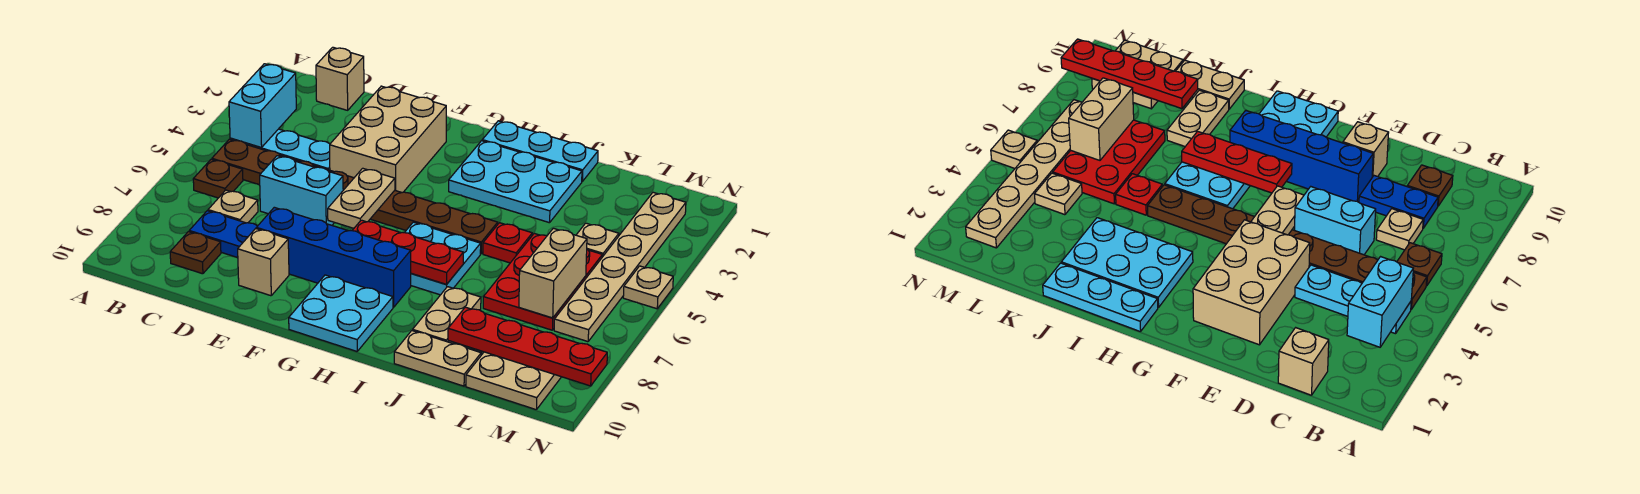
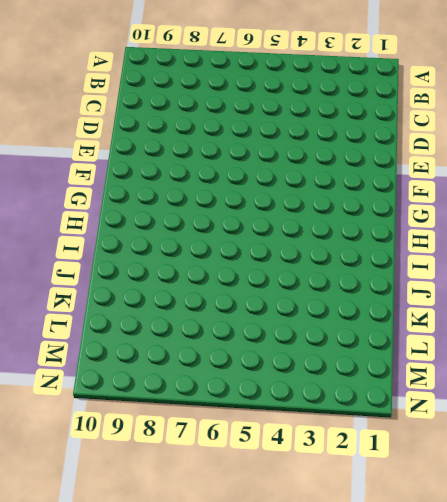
none -> cyan plate B4:D4 level 1
none -> brown plate B5:I5 level 1
none -> brown plate B6 level 1

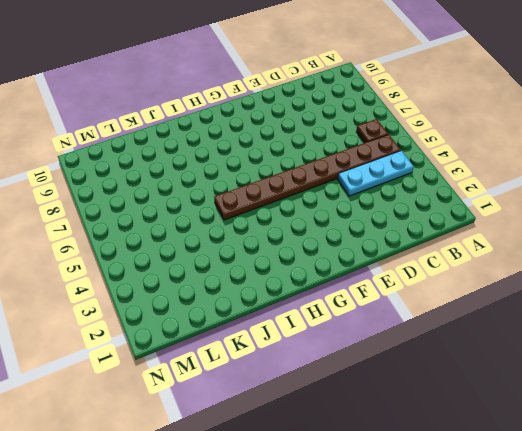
none -> tan brick C1 level 1
none -> tan plate C7 level 1
none -> blue plate C8:D8 level 1

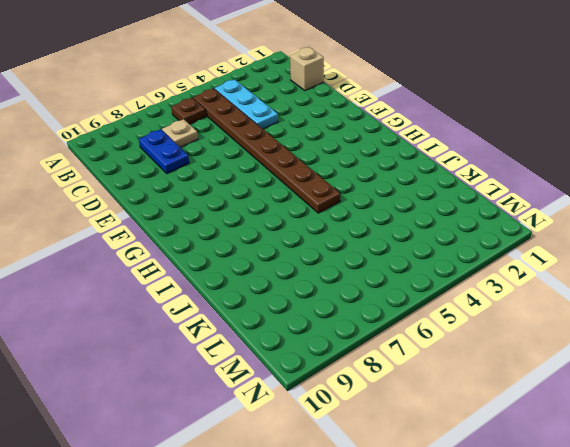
none -> brown plate C9 level 1
none -> cyan brick D6:E6 level 1
none -> tan brick E2:F4 level 1

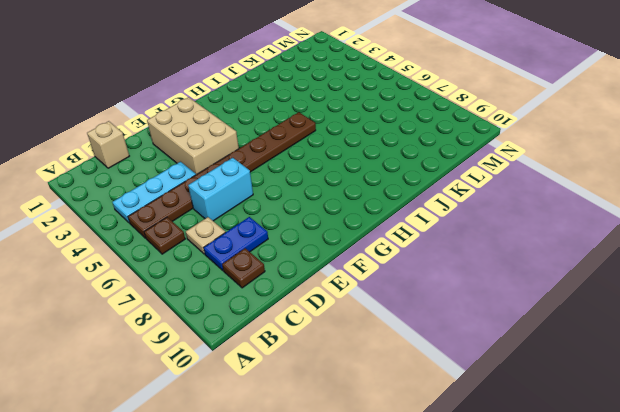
none -> blue brick E8:H8 level 1
none -> tan brick E9 level 1
none -> cyan plate G9:H10 level 1

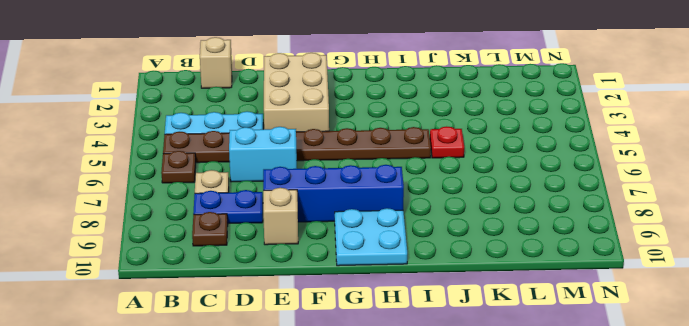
none -> cyan plate H1:J1 level 1
none -> cyan plate H2:J3 level 1
none -> cyan plate H6:I7 level 1

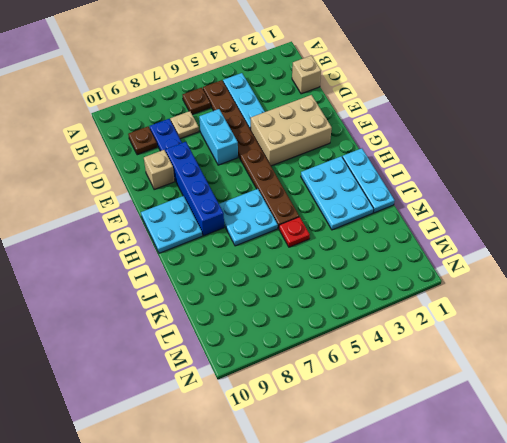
none -> tan plate J8:J9 level 1
none -> tan plate J10:K10 level 1
none -> red plate K5:L7 level 1

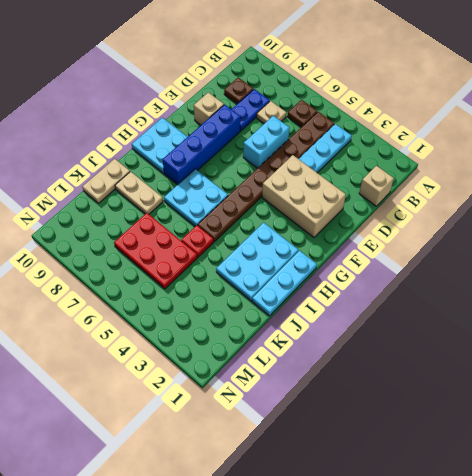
none -> tan plate L4 level 1
none -> tan plate L9:M10 level 1
none -> tan plate M2:M7 level 1

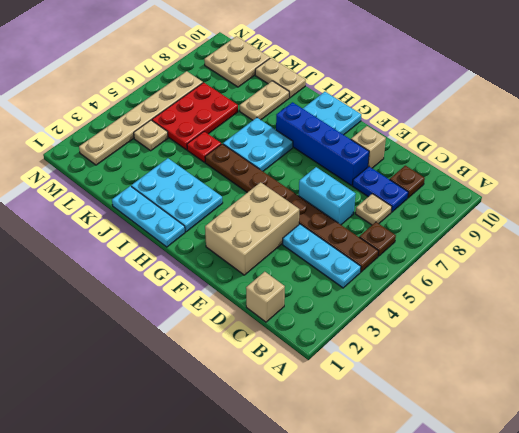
none -> tan plate N5 level 1
none -> cyan brick B3:B4 level 2
none -> tan plate F5:F6 level 2

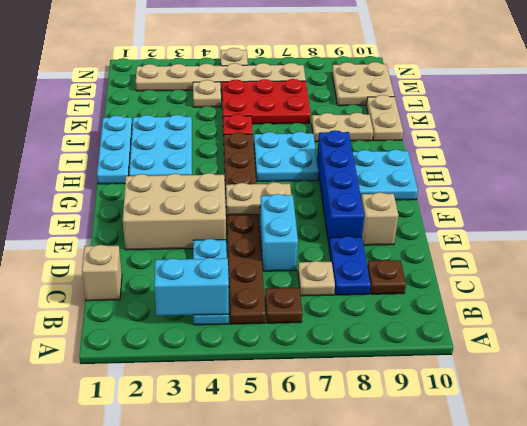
none -> red plate G7:I7 level 2
none -> red plate K9:N9 level 2
none -> tan brick L6:L7 level 2

